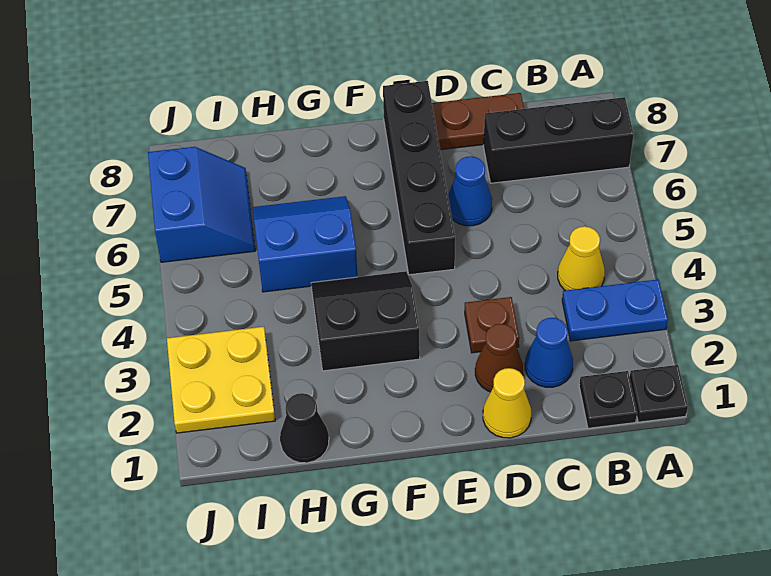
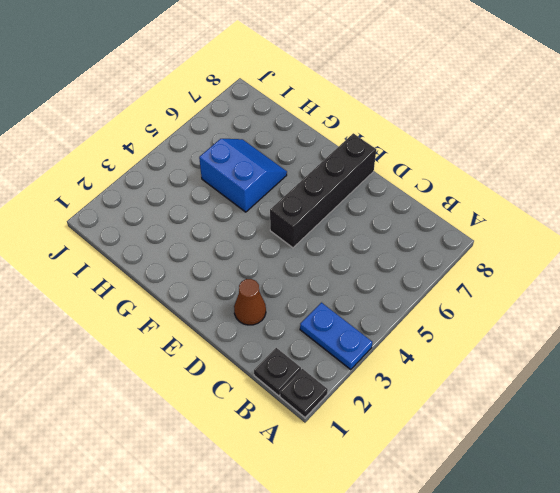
none -> black brick A7:C7 level 1
none -> yellow cone B4 level 1
none -> blue cone C2 level 1

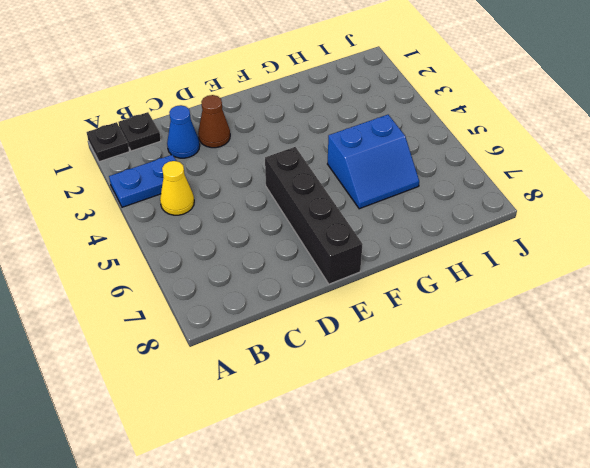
none -> black brick A7:C7 level 1
none -> brown plate C8:D8 level 1
none -> yellow cone D1 level 1

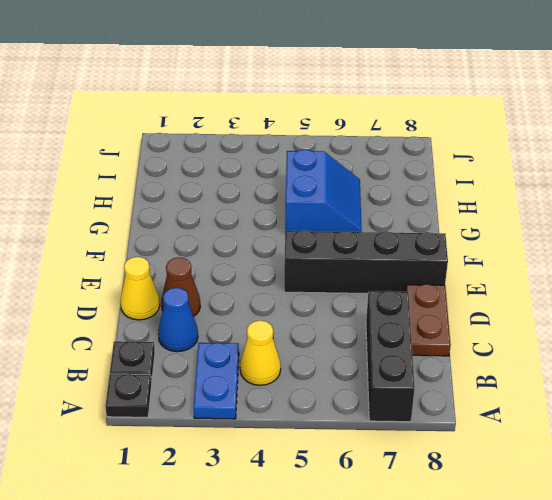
none -> brown plate D3 level 1
none -> blue cone D6 level 1
none -> black slope F3:G4 level 1 top 3

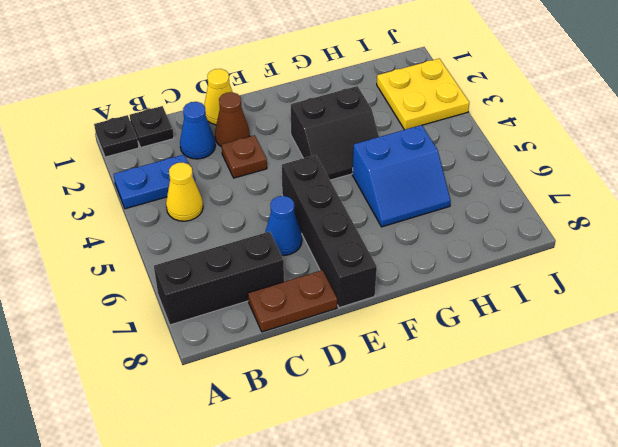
none -> black cone H1 level 1
none -> blue slope I6:J7 level 1 top J

